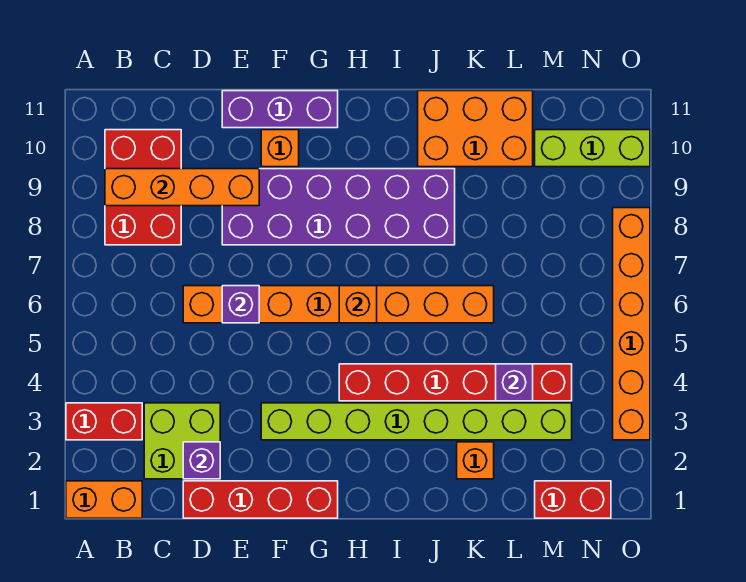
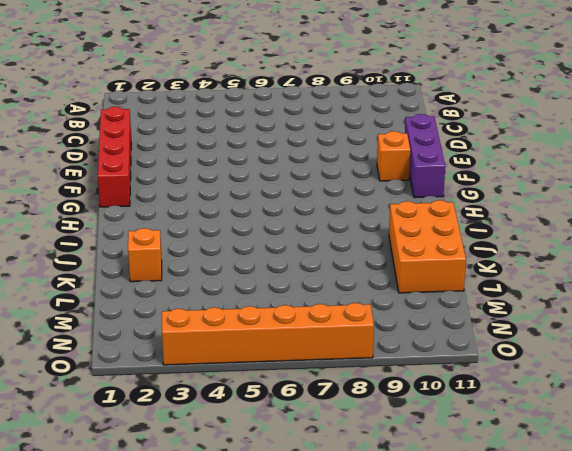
none -> orange brick A1:B1 level 1
none -> red brick A3:B3 level 1
none -> red brick B8:C10 level 1

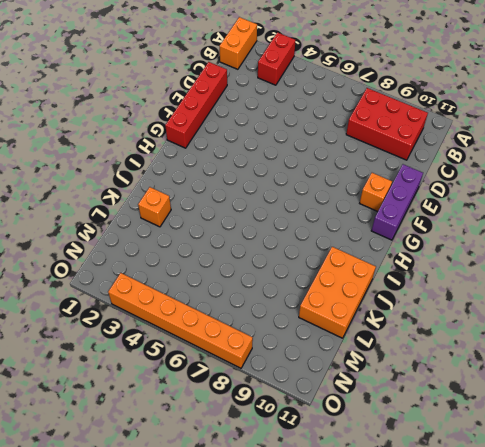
none -> lime brick C2:D3 level 1
none -> orange brick D6:K6 level 1
none -> purple brick E8:J9 level 1

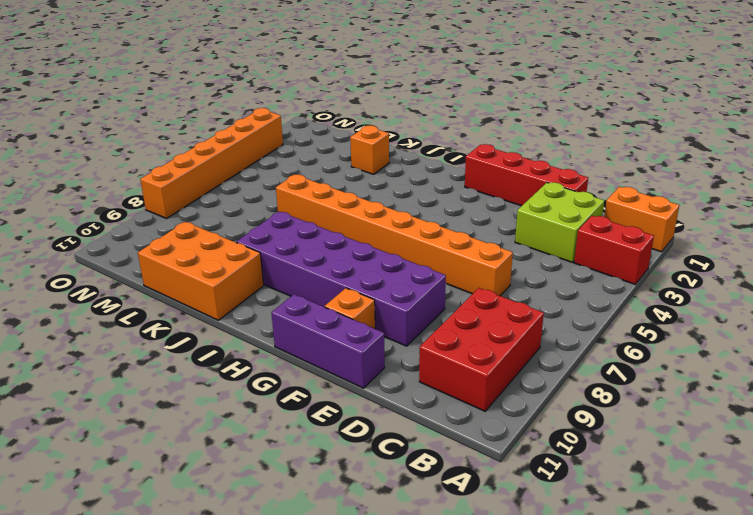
none -> lime brick F3:M3 level 1
none -> red brick H4:M4 level 1
none -> red brick M1:N1 level 1

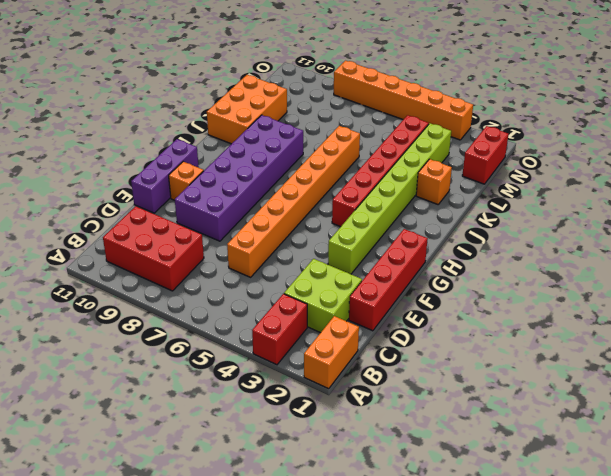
none -> lime brick M10:O10 level 1
none -> orange brick B9:E9 level 2
none -> purple brick D2 level 2

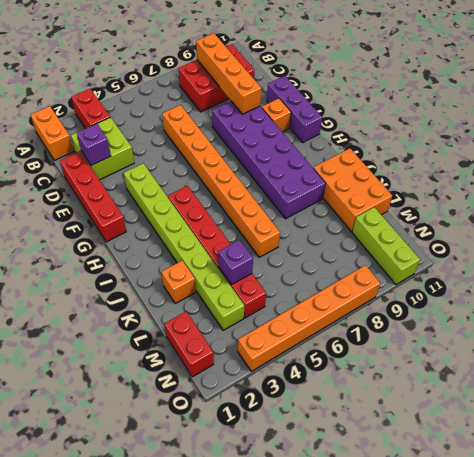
none -> purple brick E6 level 2
none -> orange brick H6 level 2

